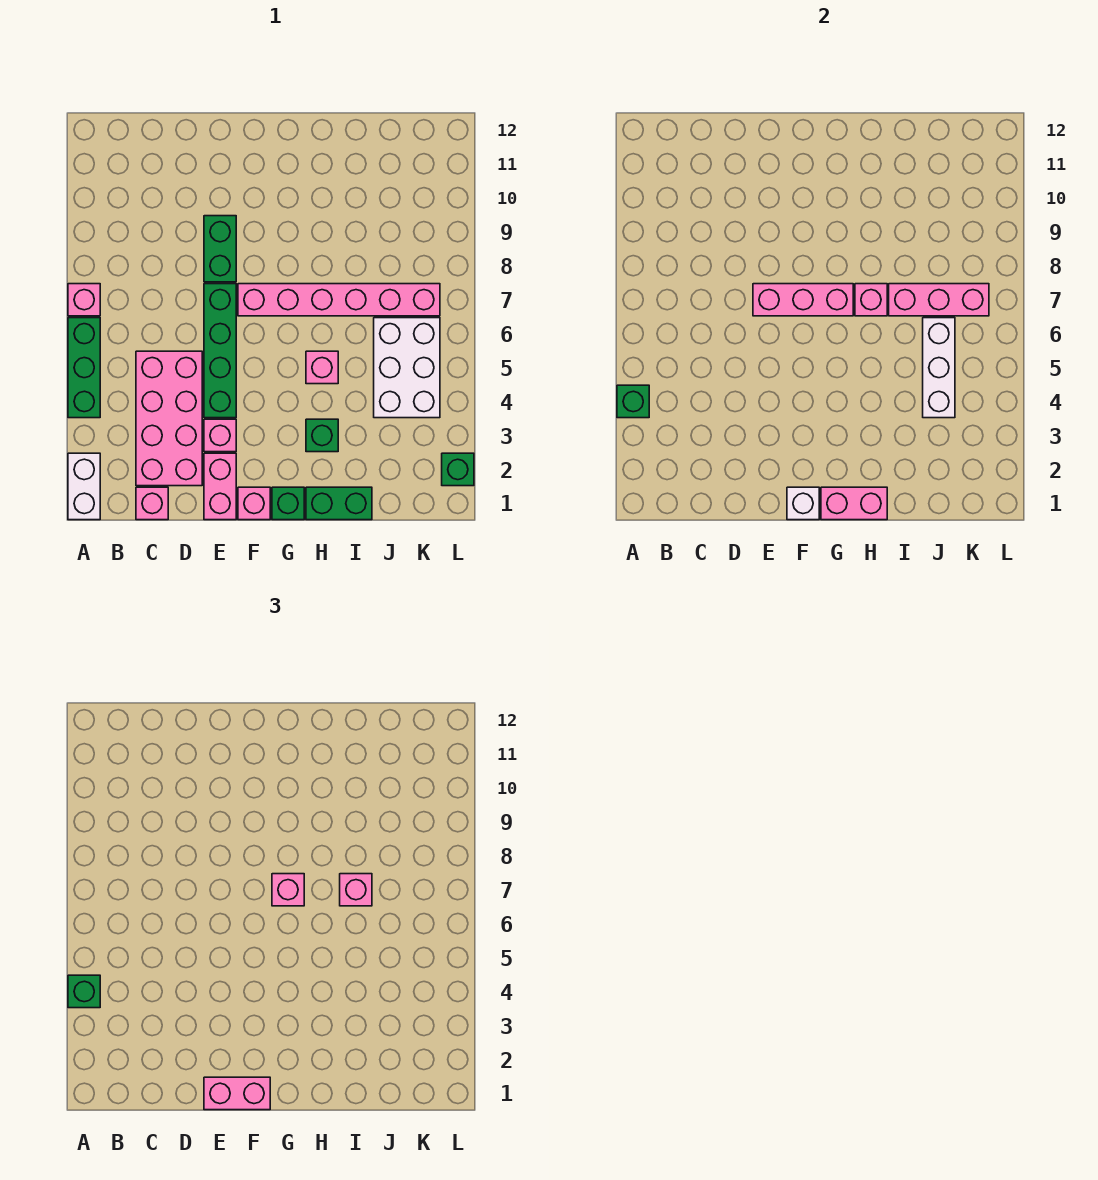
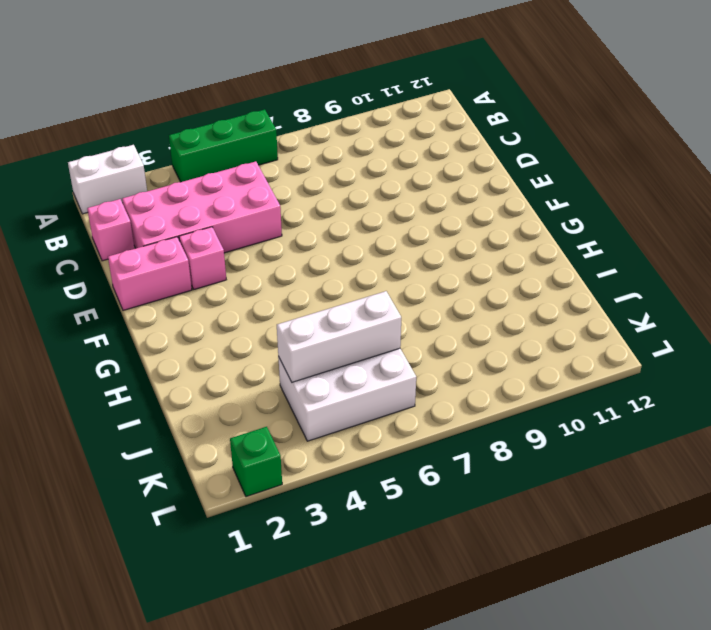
none -> pink brick A7 level 1
none -> green brick E4:E7 level 1
none -> green brick E8:E9 level 1

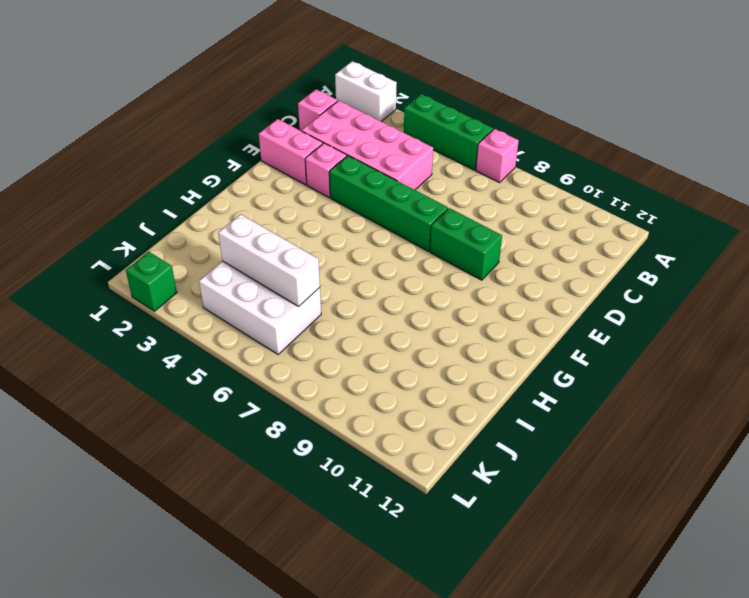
none -> pink brick F1 level 1
none -> pink brick F7:K7 level 1
none -> green brick G1 level 1

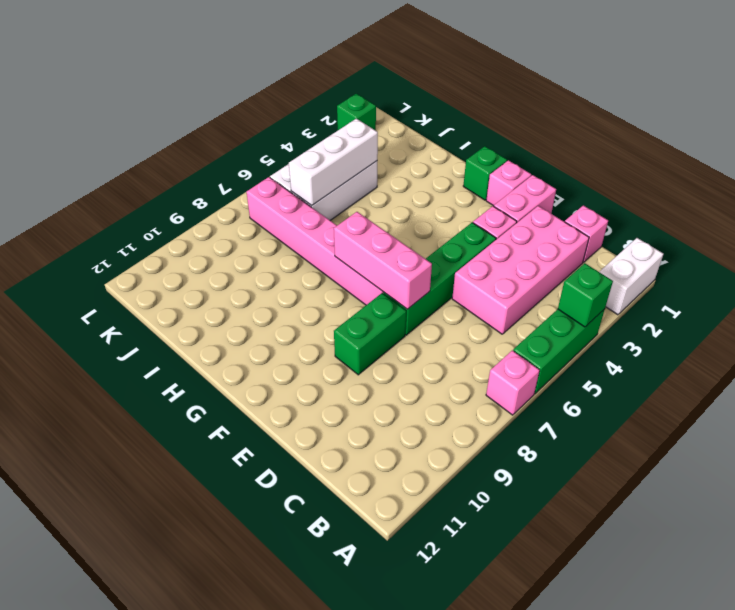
none -> green brick H1:I1 level 1
none -> green brick H3 level 1
none -> pink brick H5 level 1

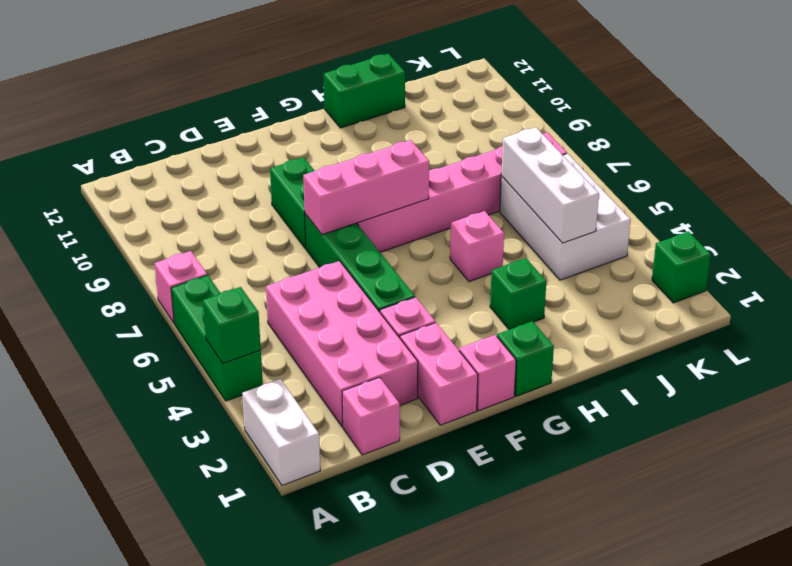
green brick H12:I12 level 1 -> green brick H1:I1 level 1
none -> white brick F1 level 2
none -> pink brick G1:H1 level 2
none -> pink brick H7 level 2

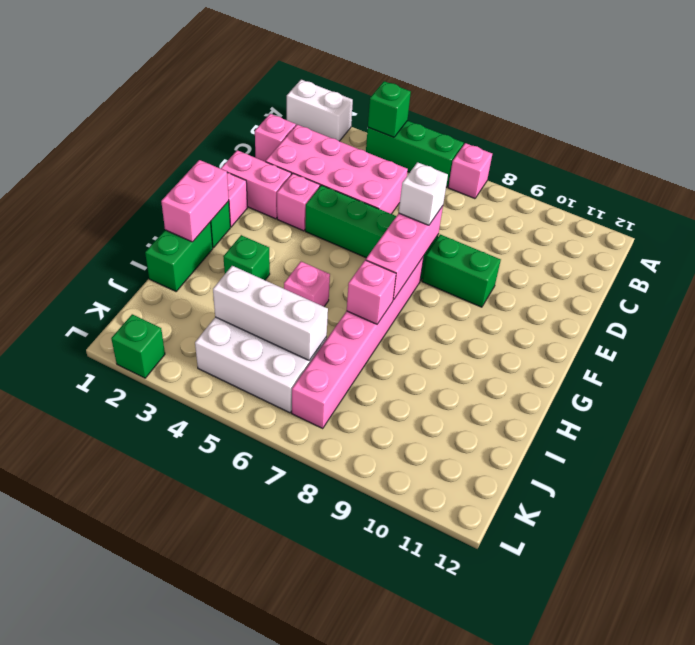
white brick E7 level 3 -> white brick F1 level 2
none -> pink brick I7:K7 level 2
none -> green brick A4 level 3
none -> pink brick E1:F1 level 3

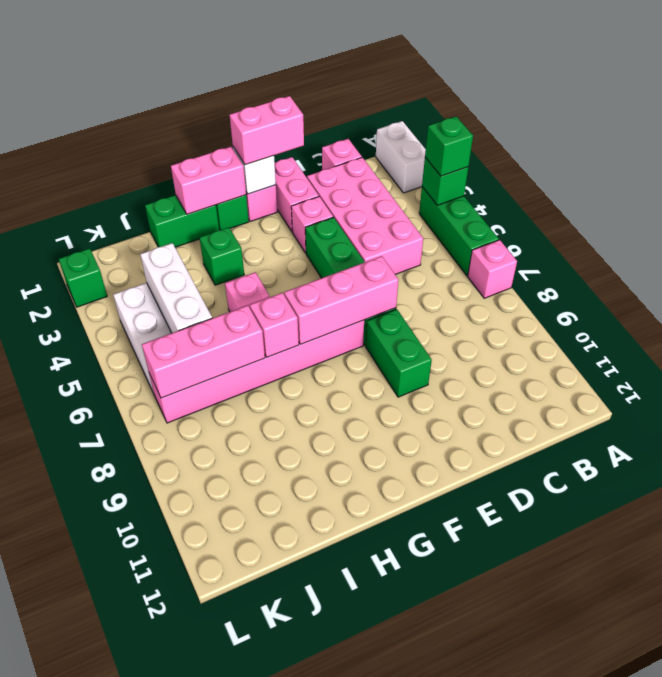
none -> pink brick G7 level 3
none -> pink brick I7 level 3

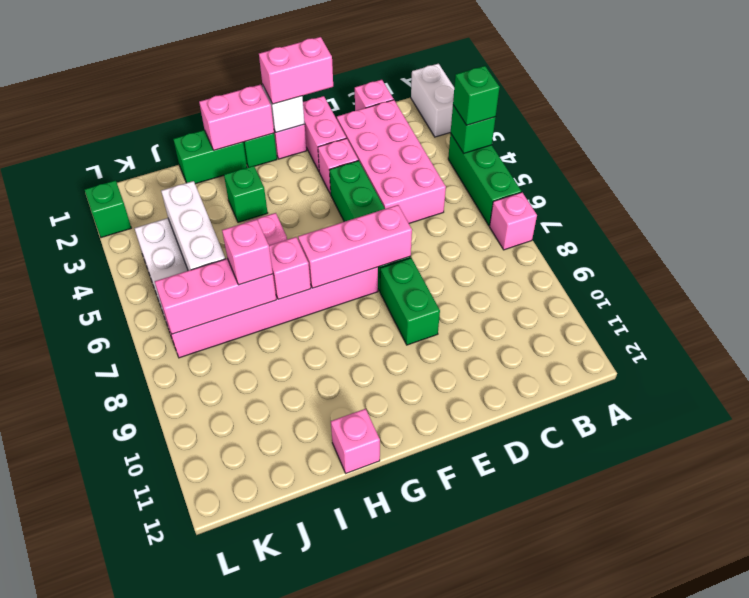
pink brick H12 level 1 -> pink brick G7 level 3

